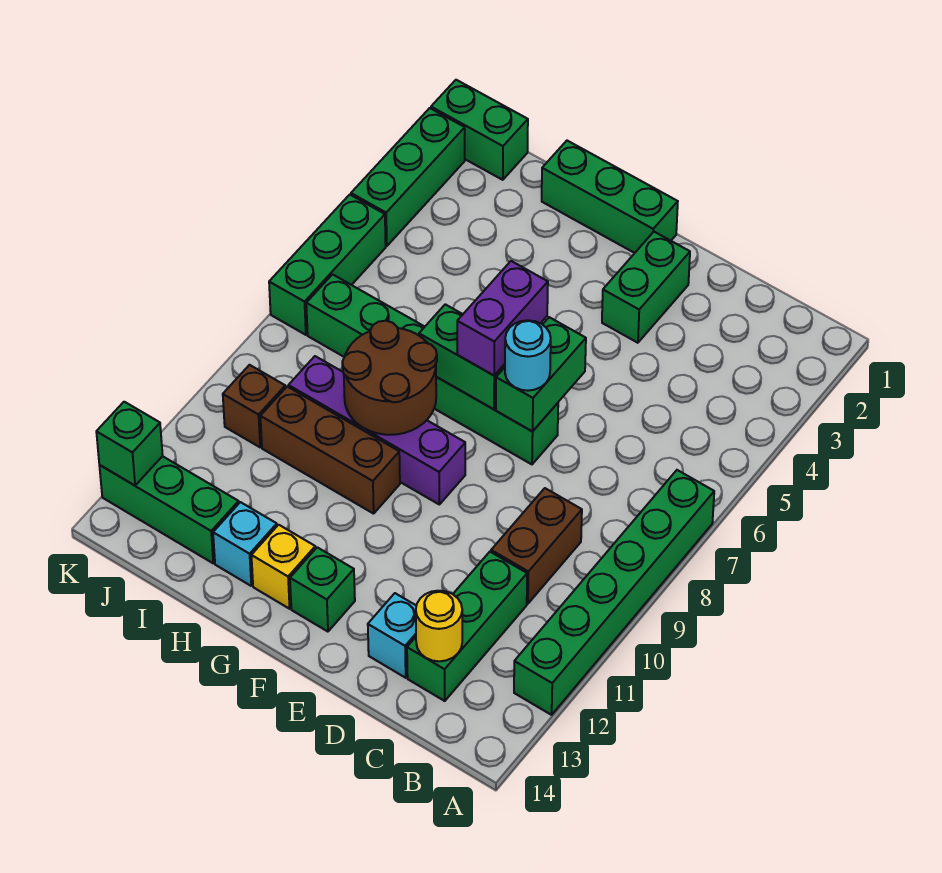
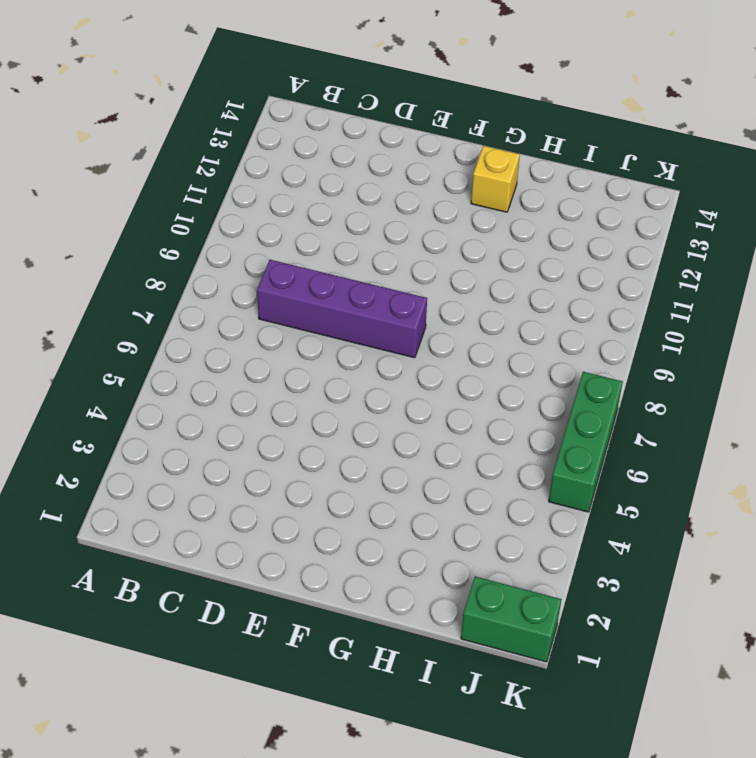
purple brick C8:F8 level 1 -> purple brick F9:I9 level 1
none -> green brick A7:A12 level 1
none -> brown brick C9:C10 level 1
none -> green brick C11:C13 level 1

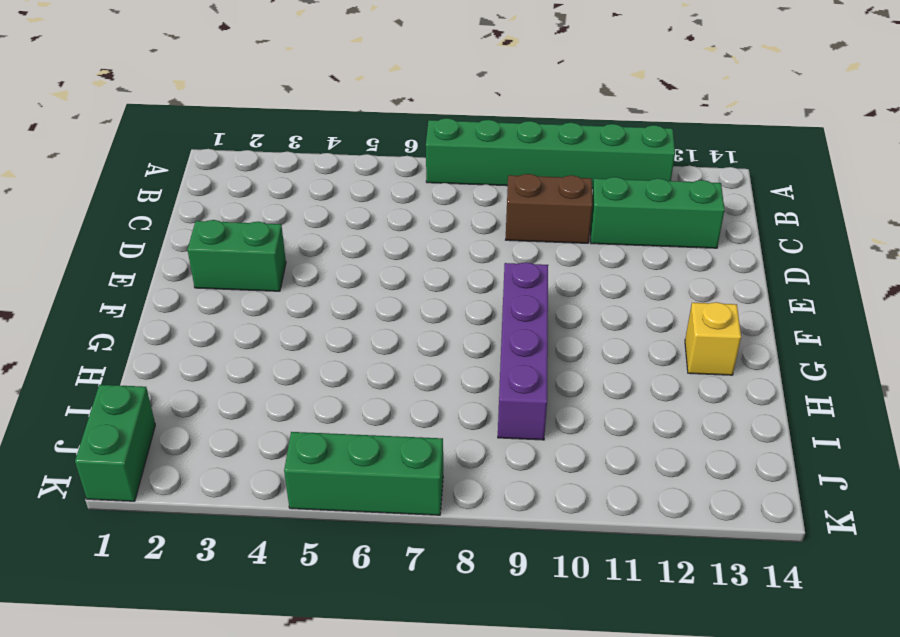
none -> cyan brick D13 level 1
none -> green brick E7:J7 level 1
none -> green brick F1:H1 level 1

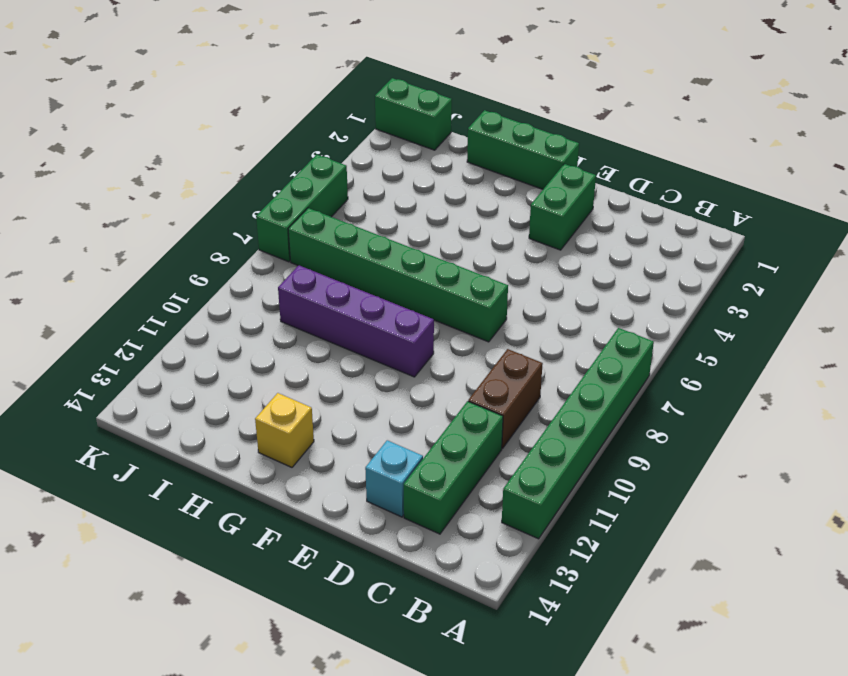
none -> green brick F13 level 1
none -> brown brick G10:I10 level 1
none -> cyan brick H13 level 1

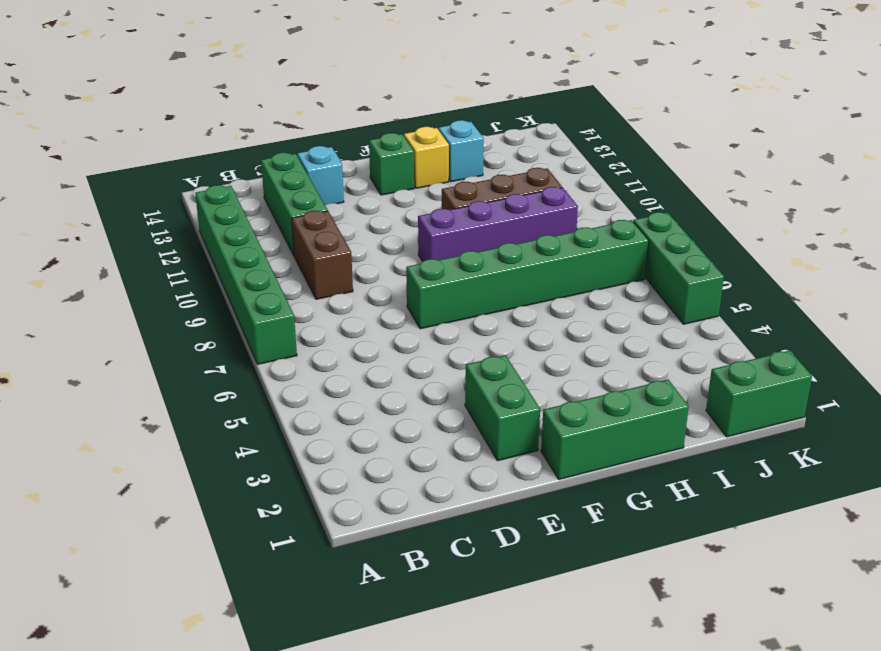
none -> green brick I13:K13 level 1
none -> brown brick J10 level 1
none -> green brick K2:K4 level 1

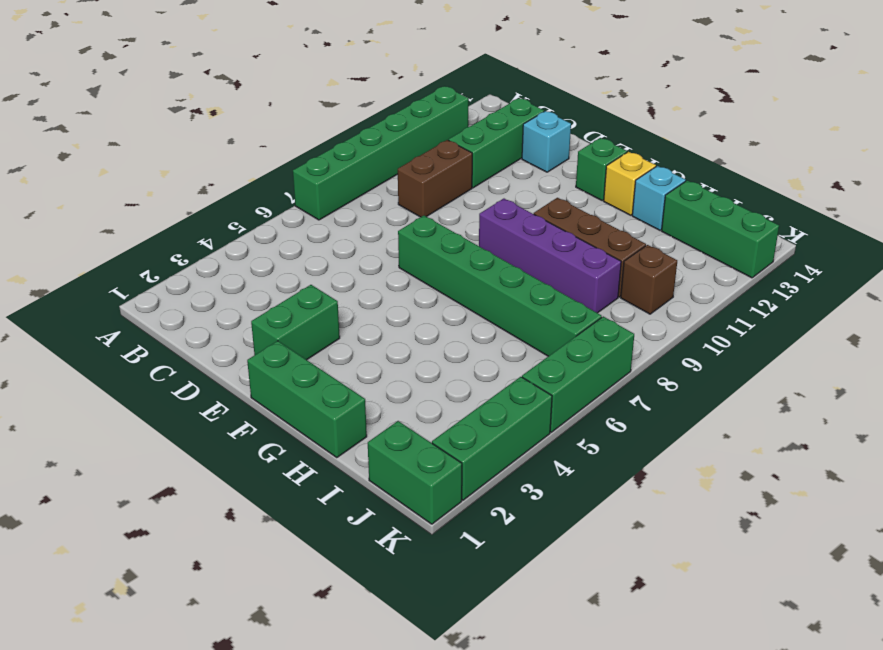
none -> yellow round brick C13 level 2
none -> green brick E6:E7 level 2
none -> green brick F7:G7 level 2

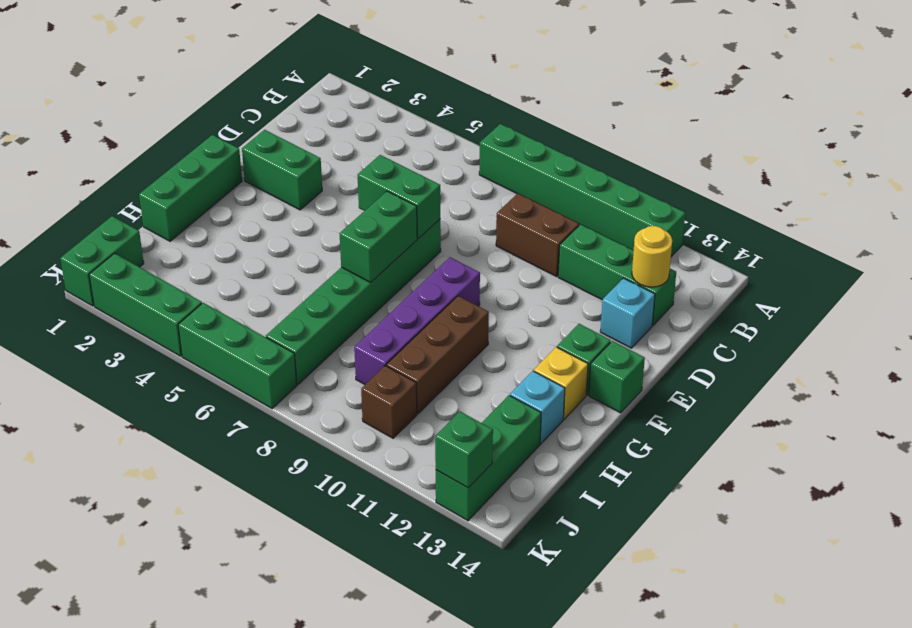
green brick F14 level 1 -> none
none -> brown round brick G8:H9 level 2
none -> cyan round brick E7 level 3
none -> purple brick F6:F7 level 3

